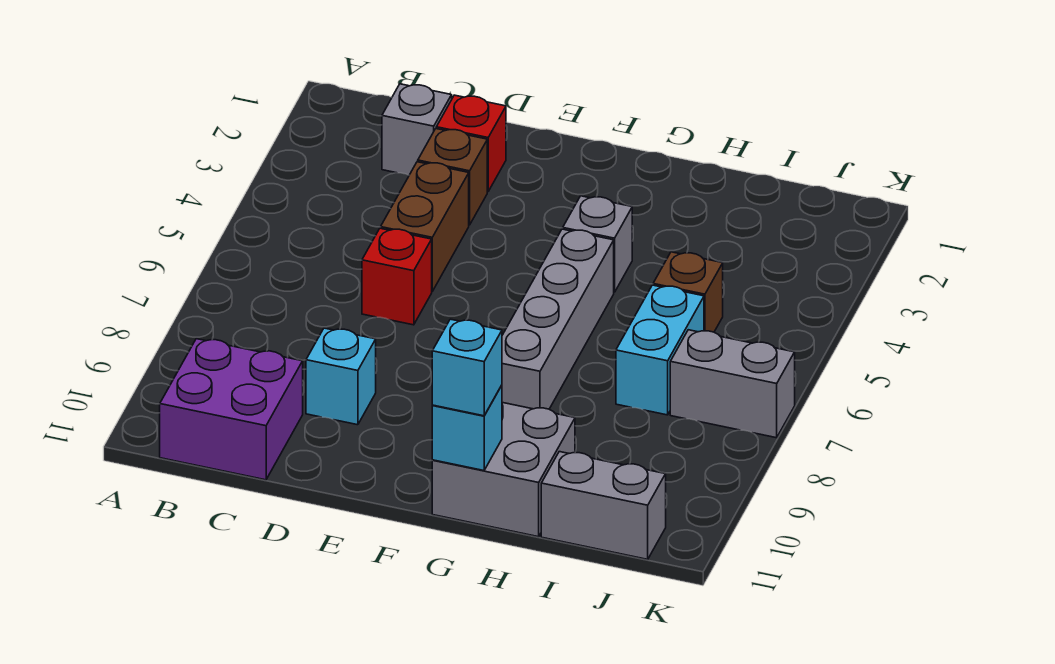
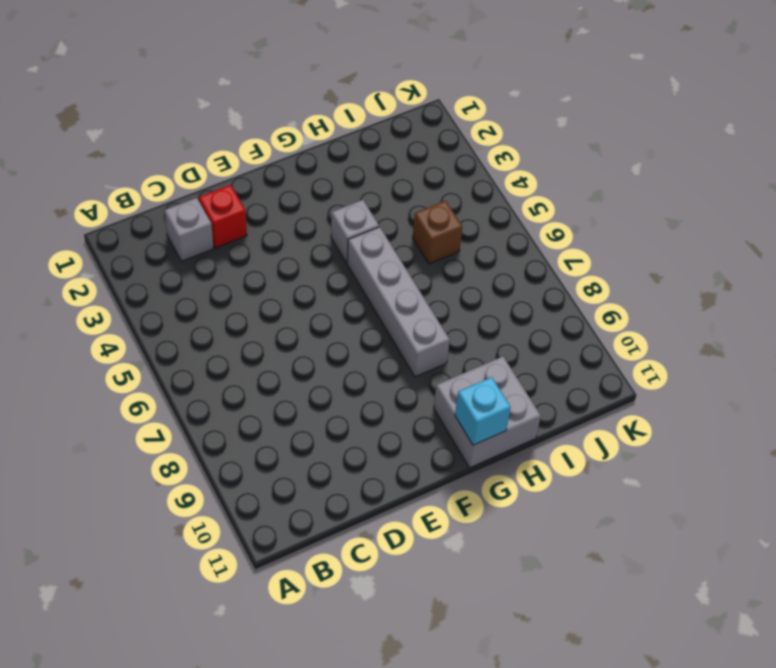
none -> purple brick B10:C11 level 1
none -> brown brick D3 level 1
none -> brown brick D4:D5 level 1

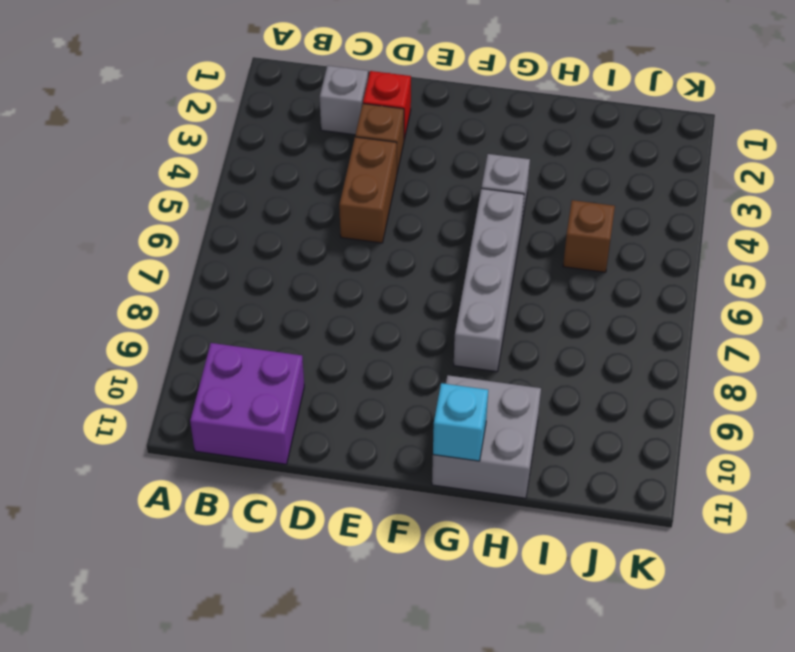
none -> red brick D6 level 1
none -> cyan brick D9 level 1
none -> cyan brick I6:I7 level 1

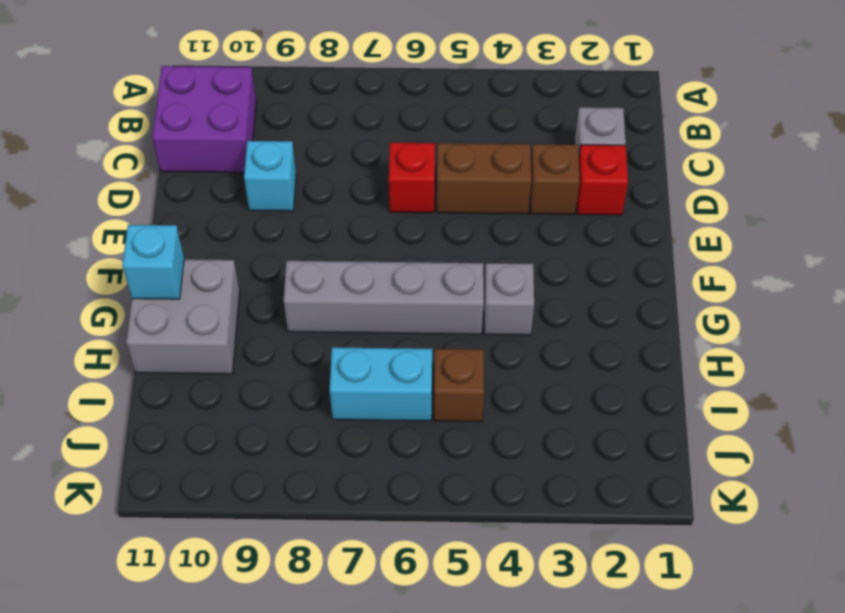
none -> grey brick I11:J11 level 1
none -> grey brick J7:K7 level 1
none -> cyan brick G11 level 3

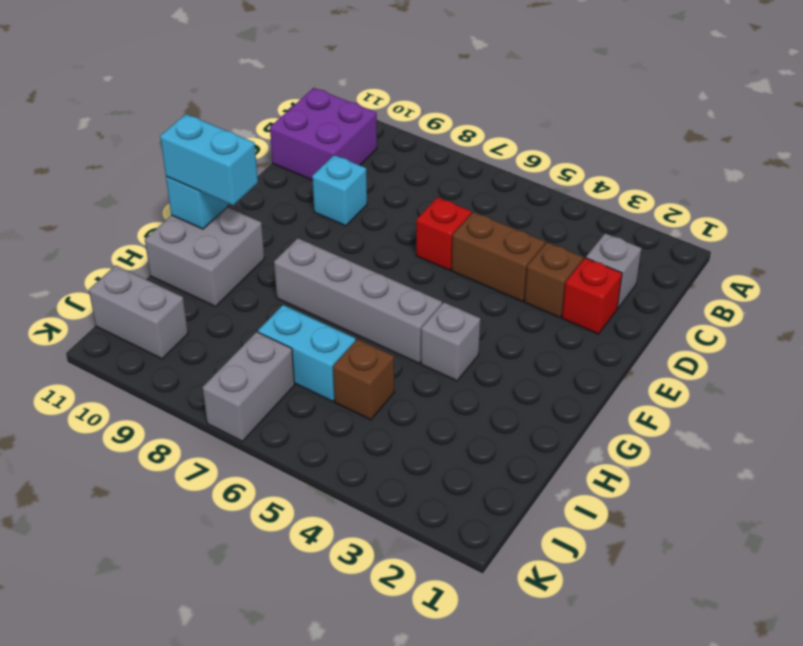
cyan brick G10:G11 level 3 -> cyan brick G11 level 3
grey brick J10:J11 level 1 -> grey brick I11:J11 level 1

